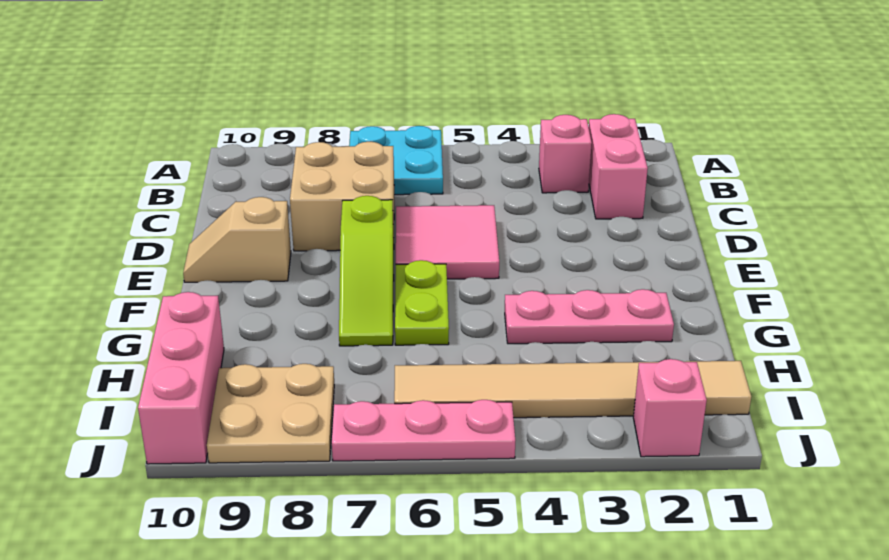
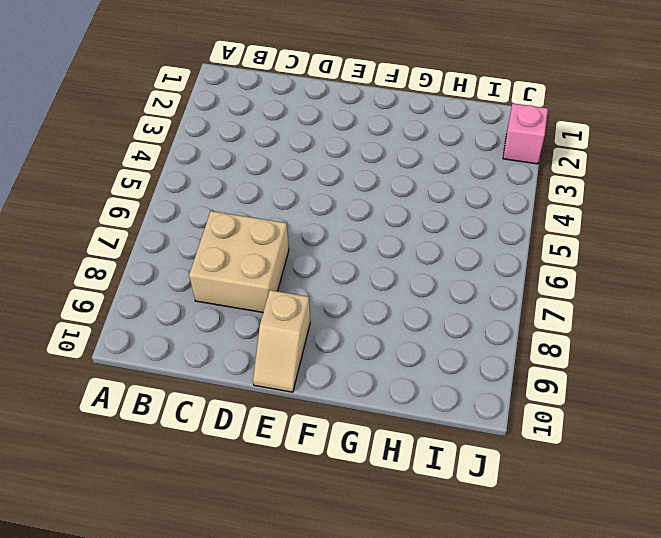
none -> cyan plate A6:B7 level 1
none -> pink brick B2:C2 level 1
none -> pink brick B3 level 1

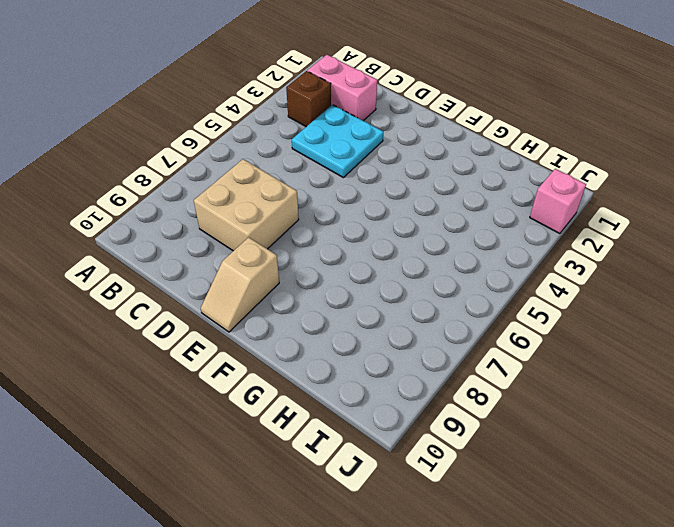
brown brick B3 level 1 -> pink brick B3 level 1
cyan plate C3:D4 level 1 -> cyan plate A6:B7 level 1
none -> pink tile D5:E6 level 1
none -> lime slope E7:G7 level 1 top E
none -> lime plate F6:G6 level 1

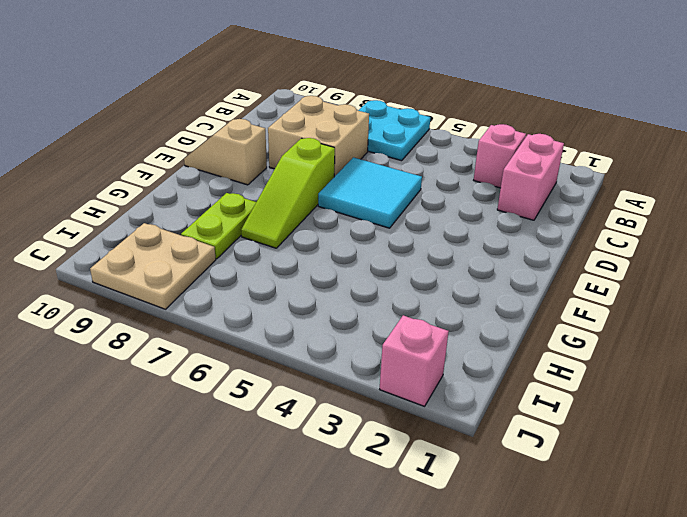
cyan tile D5:E6 level 1 -> pink tile D5:E6 level 1
lime plate G8:H8 level 1 -> lime plate F6:G6 level 1
none -> pink plate G2:G4 level 1
none -> pink brick H10:J10 level 1
none -> tan tile I1:I6 level 1

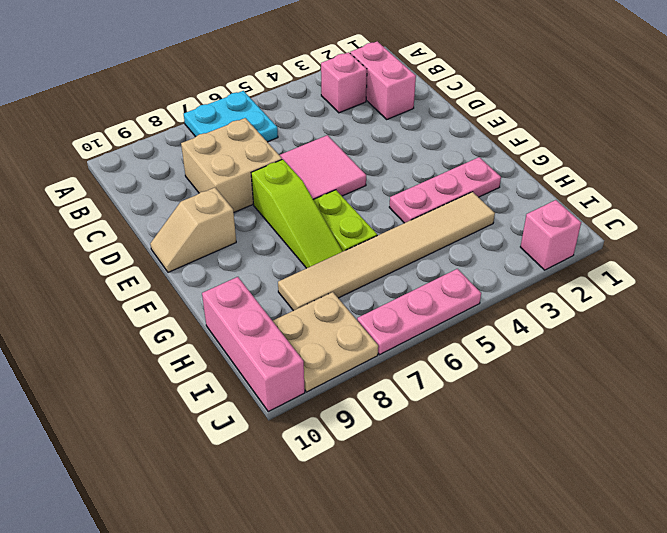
tan tile H3:H8 level 1 -> tan tile I1:I6 level 1

